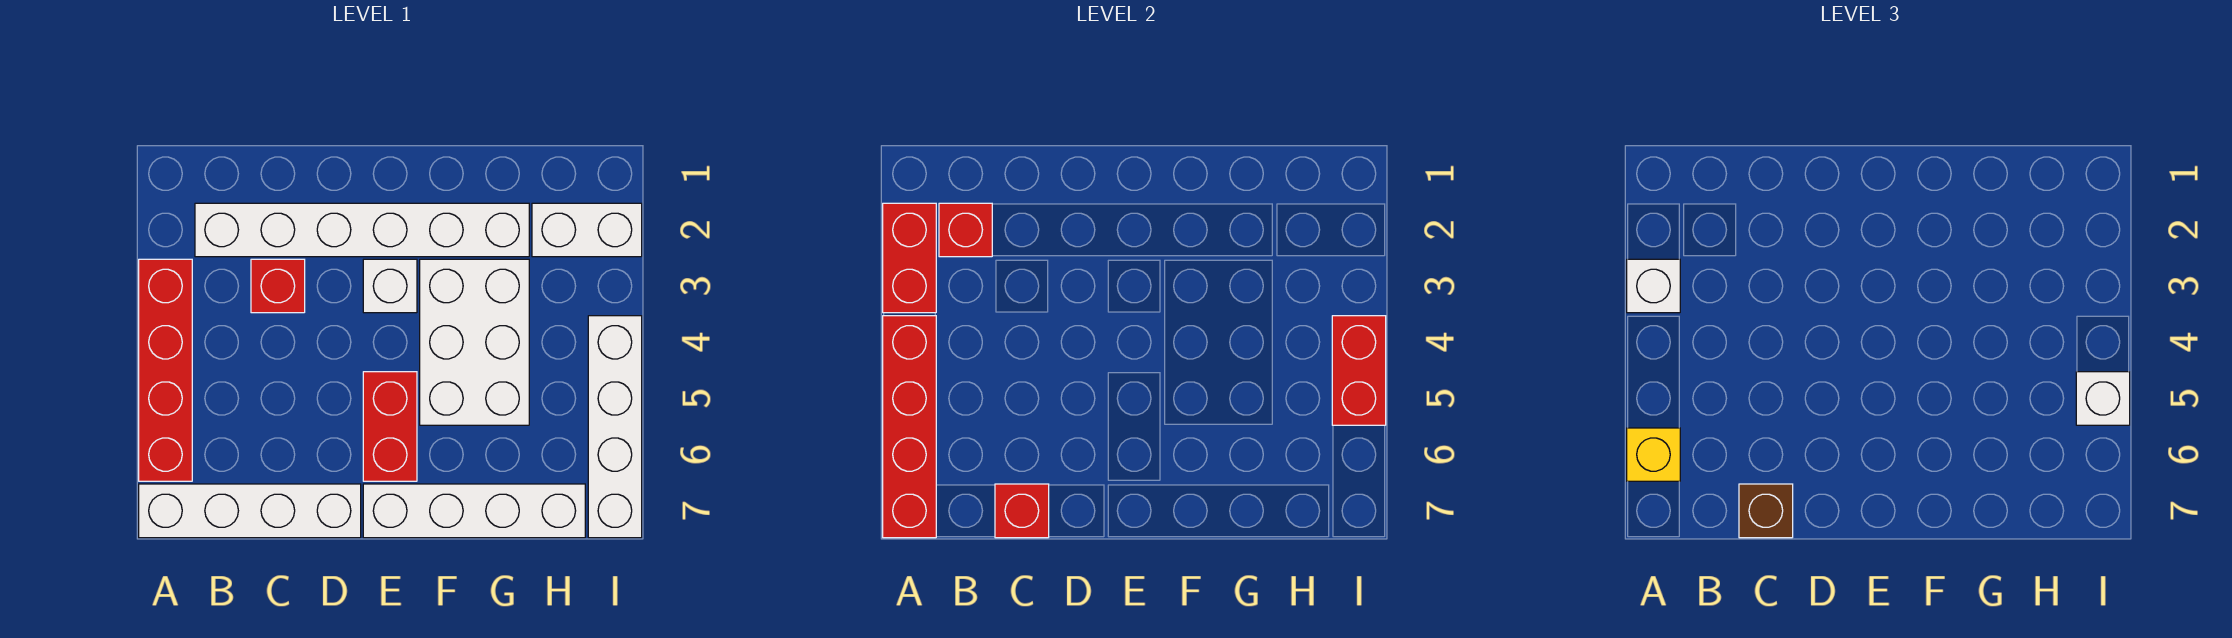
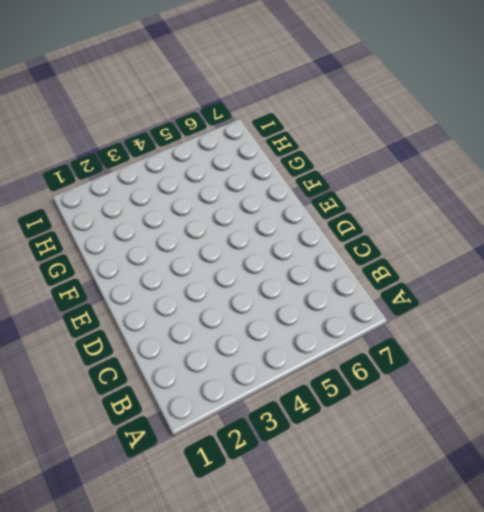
none -> red brick A3:A6 level 1
none -> white brick A7:D7 level 1
none -> white brick B2:G2 level 1

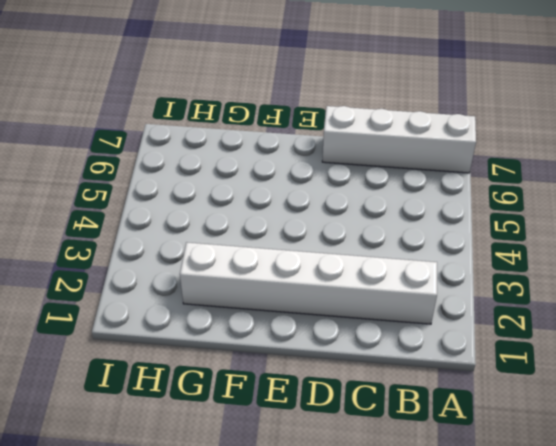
none -> red brick A3:A6 level 1
none -> red brick C3 level 1
none -> white brick E3 level 1

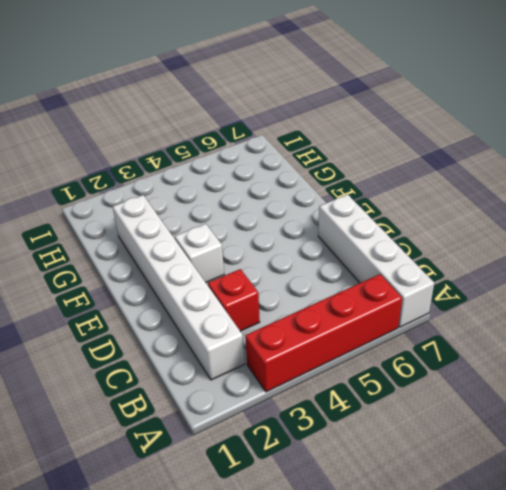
none -> red brick E5:E6 level 1
none -> white brick E7:H7 level 1
none -> white brick F3:G5 level 1

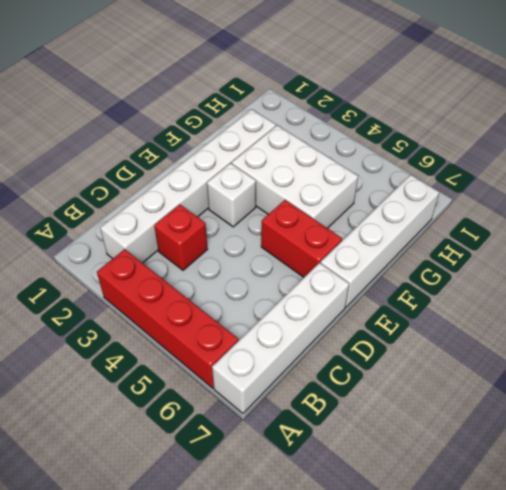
none -> white brick H2:I2 level 1
none -> white brick I4:I7 level 1
none -> red brick A2:A3 level 2

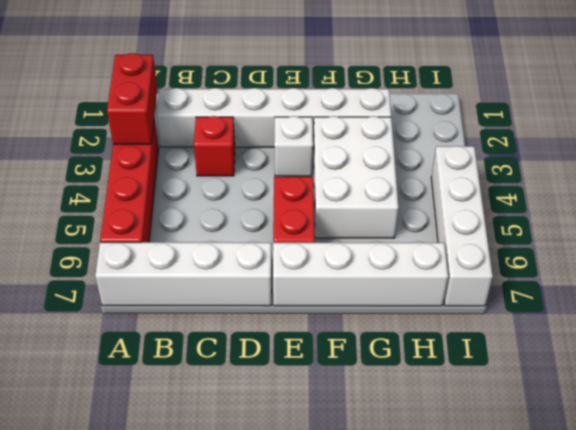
none -> white brick H2:I2 level 1
none -> red brick A4:A7 level 2
none -> red brick B2 level 2

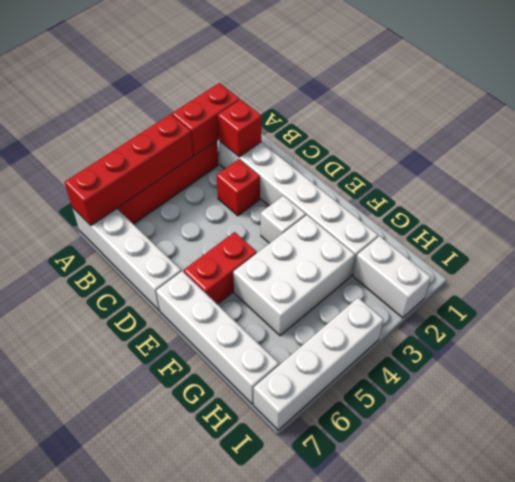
none -> red brick C7 level 2
none -> red brick I4:I5 level 2
none -> white brick A3 level 3

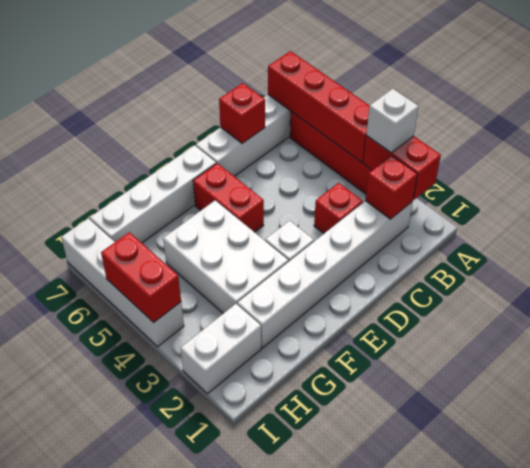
none -> yellow brick A6 level 3
none -> brown brick C7 level 3
none -> white brick I5 level 3

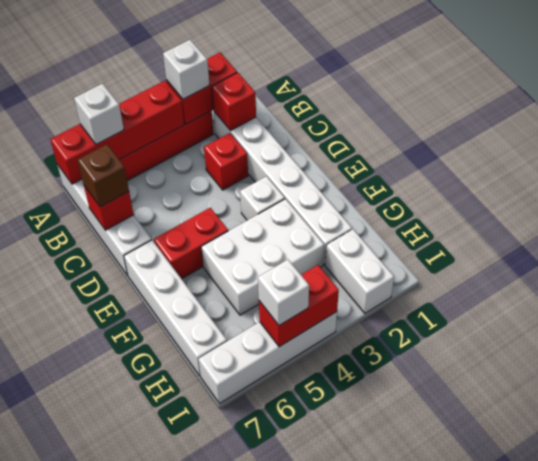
white brick A6 level 3 -> yellow brick A6 level 3

